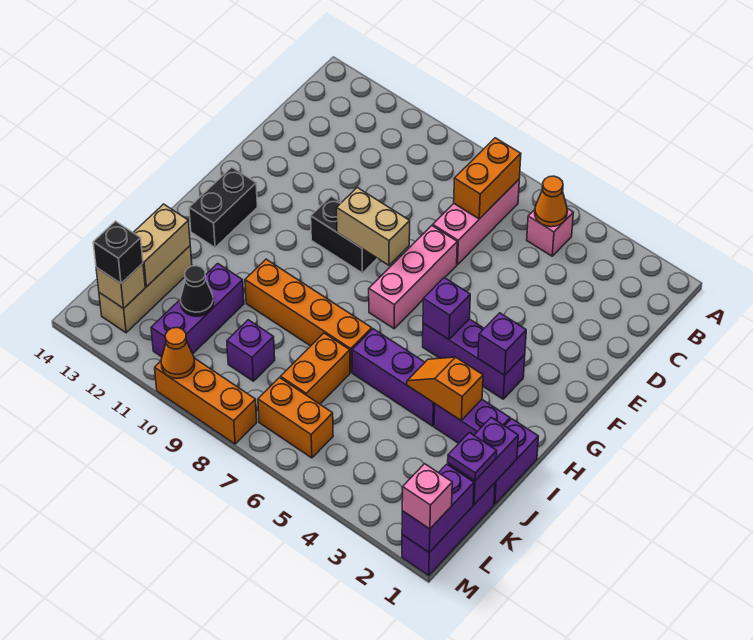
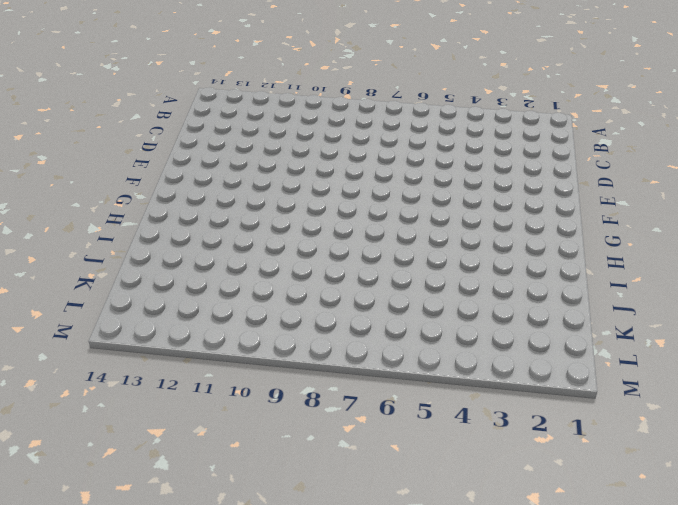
none -> pink brick B5 level 1
none -> pink brick B7:D7 level 1
none -> pink brick E7:G7 level 1
none -> black brick F9:F10 level 1

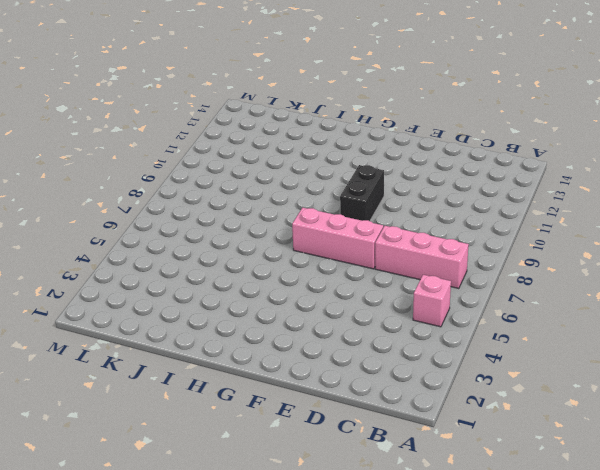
none -> purple brick G3:G5 level 1
none -> black brick G13:H13 level 1
none -> purple brick I1:J1 level 1
none -> purple brick I2:I3 level 1

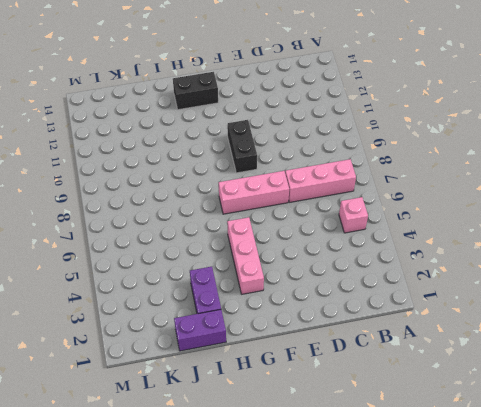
pink brick G3:G5 level 1 -> purple brick G3:G5 level 1
none -> purple brick I4:I6 level 1
none -> orange brick I7:I10 level 1
none -> orange brick J7:K7 level 1
none -> purple brick J11:L11 level 1

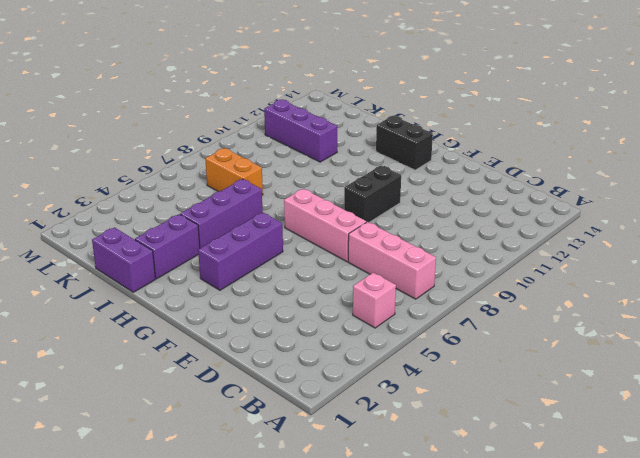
none -> orange brick I7:I10 level 1
none -> tan brick J13:L13 level 1
none -> purple brick K1:M1 level 1
none -> purple brick K9 level 1

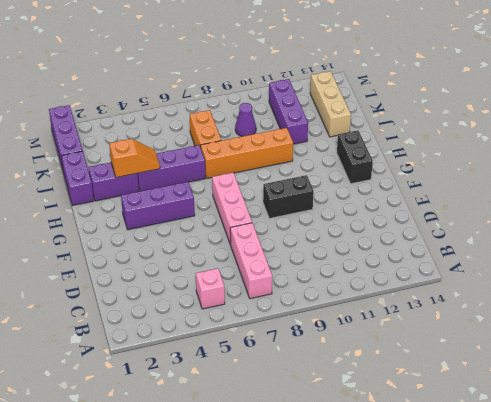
purple cone K9 level 1 -> purple brick K9 level 1
none -> orange brick L6:L7 level 1
none -> orange brick M8:M10 level 1
none -> orange cone B5 level 2
none -> orange brick B7:C7 level 2

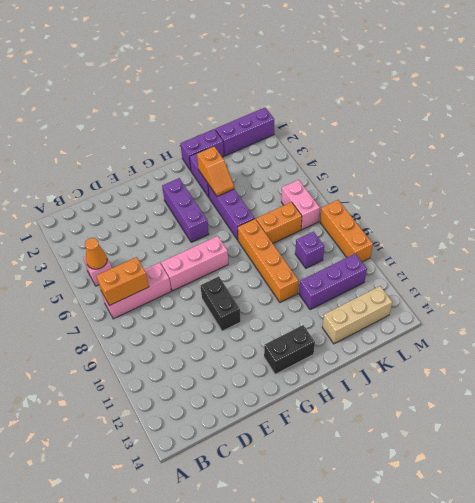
pink brick L6:L7 level 1 -> orange brick L6:L7 level 1
none -> tan brick F8:F9 level 2
none -> purple brick G3 level 2
none -> purple brick G5 level 2
none -> purple brick J1:K1 level 2

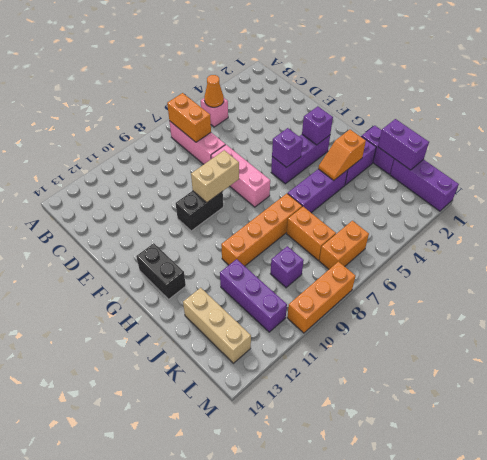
none -> tan brick J13:K13 level 2
none -> black cone K11 level 2
none -> purple brick L1:M1 level 2
none -> tan brick L13 level 2

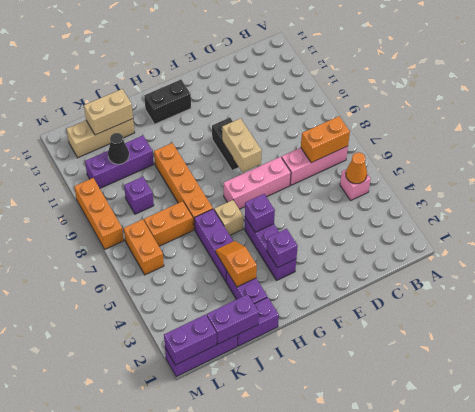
tan brick H6 level 1 -> tan brick L13 level 2
none -> orange cone M10 level 2
none -> purple plate K1 level 3
none -> black brick L13 level 3
none -> pink brick M1 level 3

